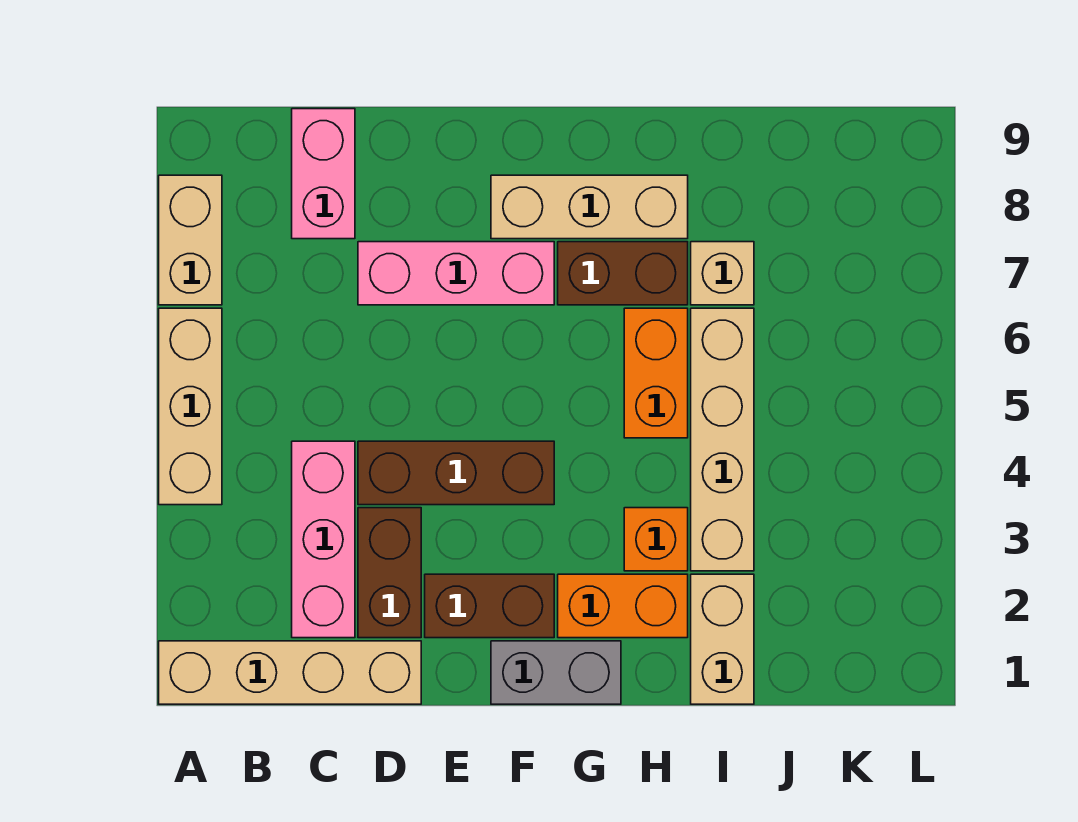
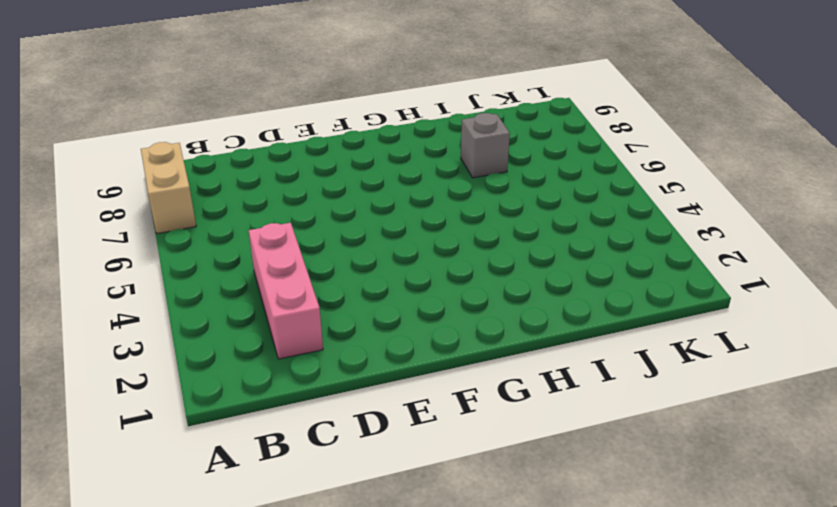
grey brick I7 level 1 -> tan brick I7 level 1
none -> tan brick A1:D1 level 1
none -> tan brick A4:A6 level 1
none -> pink brick C8:C9 level 1

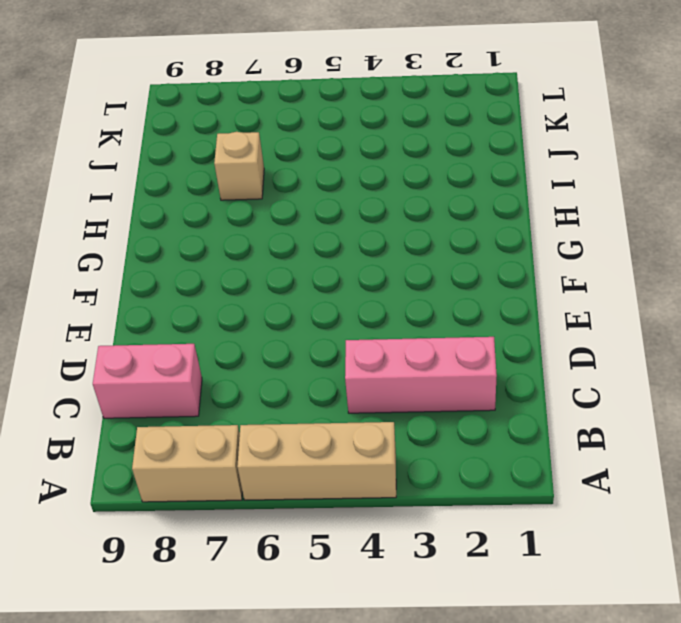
none -> tan brick A1:D1 level 1
none -> brown brick D2:D3 level 1
none -> brown brick D4:F4 level 1

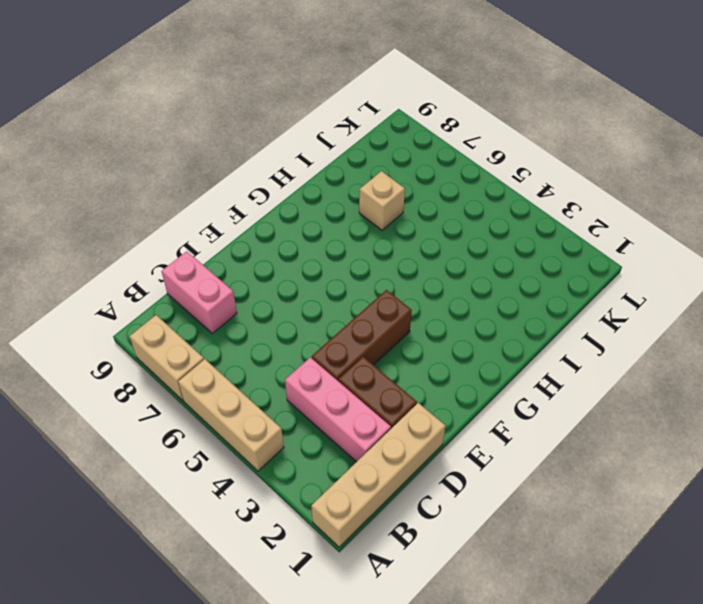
none -> pink brick D7:F7 level 1
none -> brown brick E2:F2 level 1
none -> grey brick F1:G1 level 1

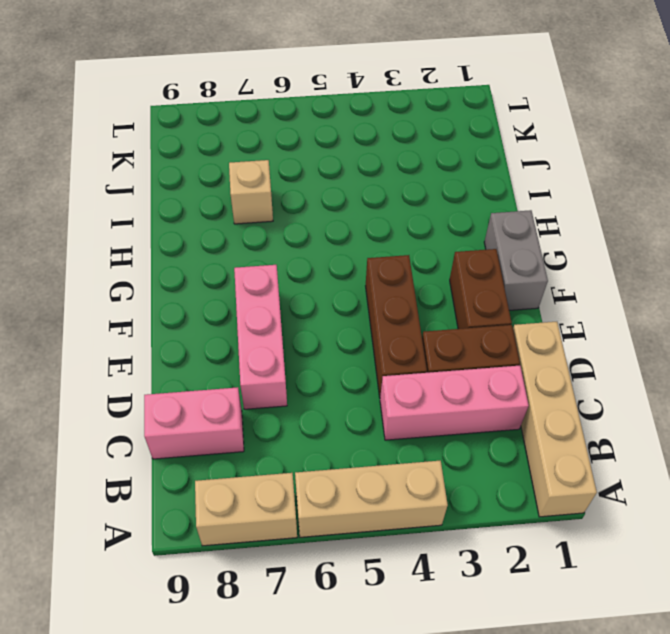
none -> tan brick F8:H8 level 1
none -> orange brick G2:H2 level 1
none -> brown brick G7:H7 level 1

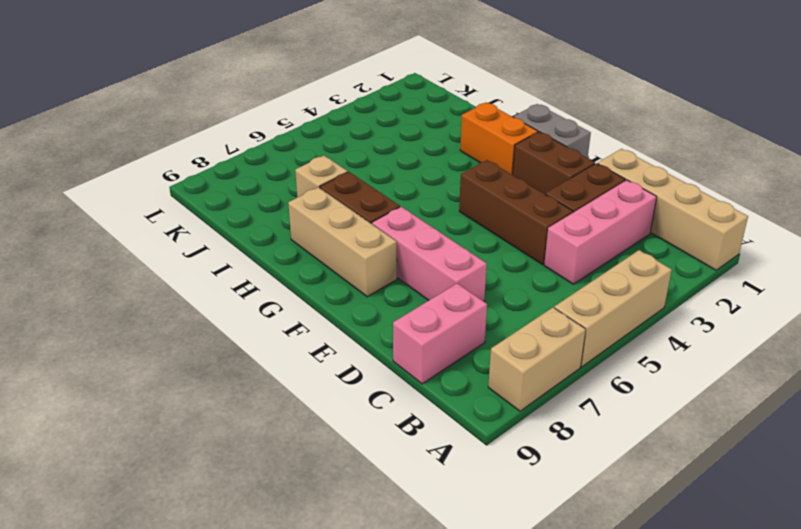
none -> orange brick H3 level 1
none -> orange brick H5:H6 level 1
none -> tan brick I1:I2 level 1

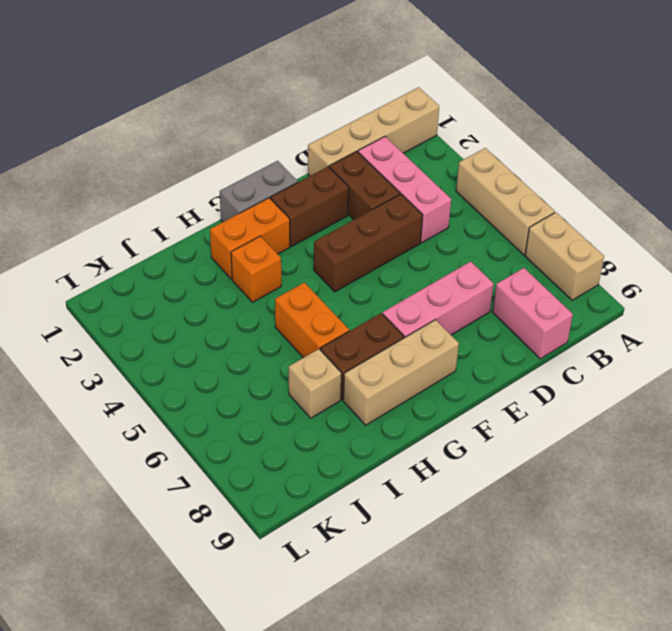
none -> tan brick I1:I2 level 1
none -> tan brick I3:I6 level 1

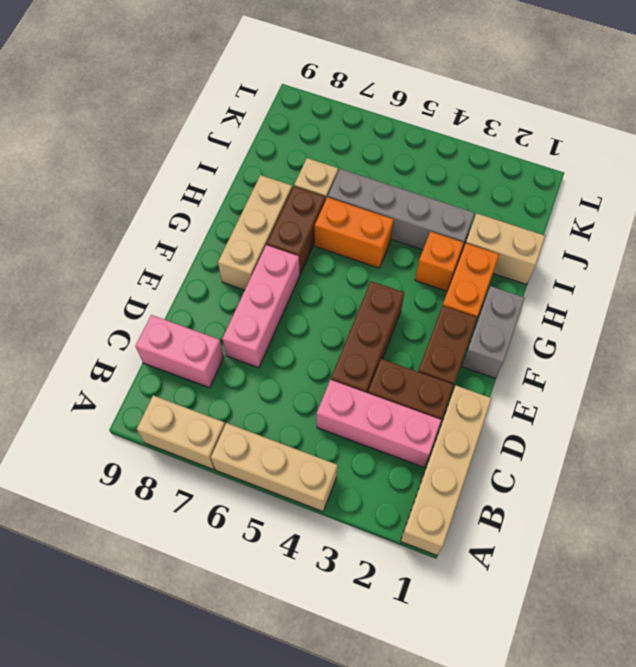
grey brick I3:I6 level 1 -> tan brick I3:I6 level 1

